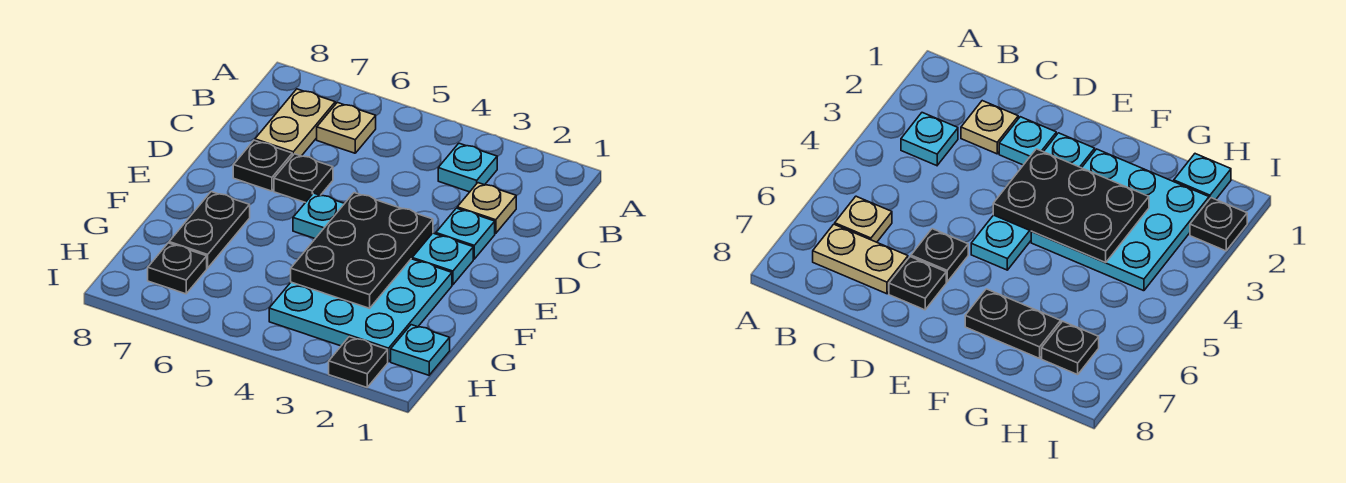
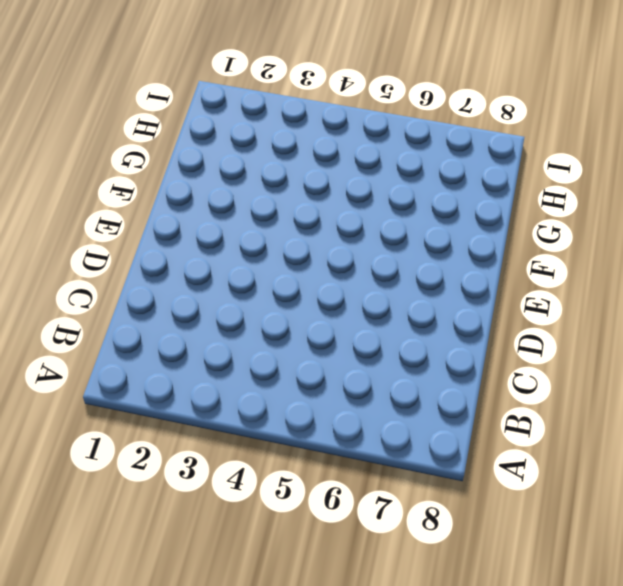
none -> cyan plate B3 level 1
none -> tan plate B6 level 1
none -> tan plate B7:C7 level 1

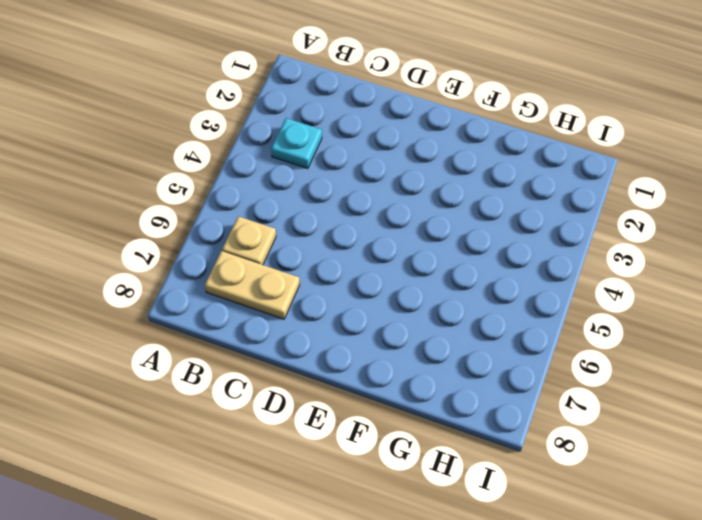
none -> tan plate C2 level 1
none -> cyan plate D2 level 1
none -> black plate D6 level 1

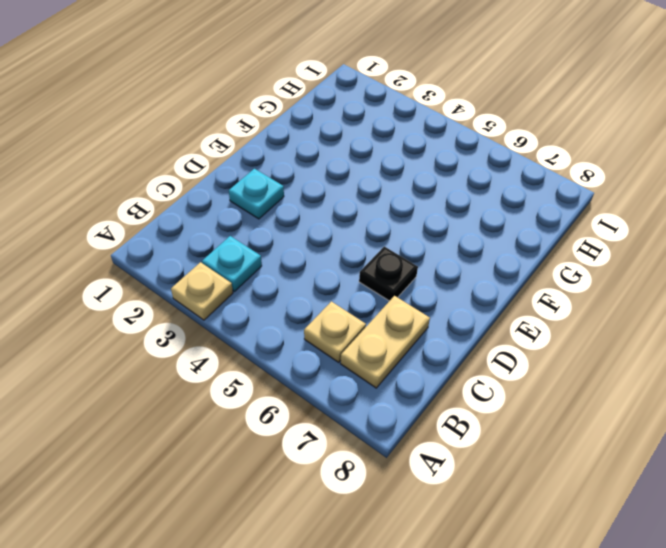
tan plate A3 level 1 -> tan plate C2 level 1
none -> black plate D7 level 1
none -> cyan plate E2:E5 level 1
none -> cyan plate F2:H4 level 1

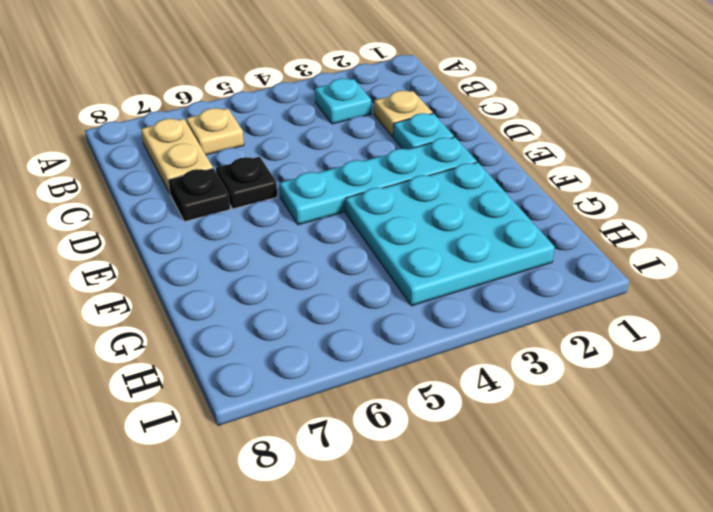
none -> black plate F7:G7 level 1
none -> cyan plate H1 level 1
none -> black plate H7 level 1

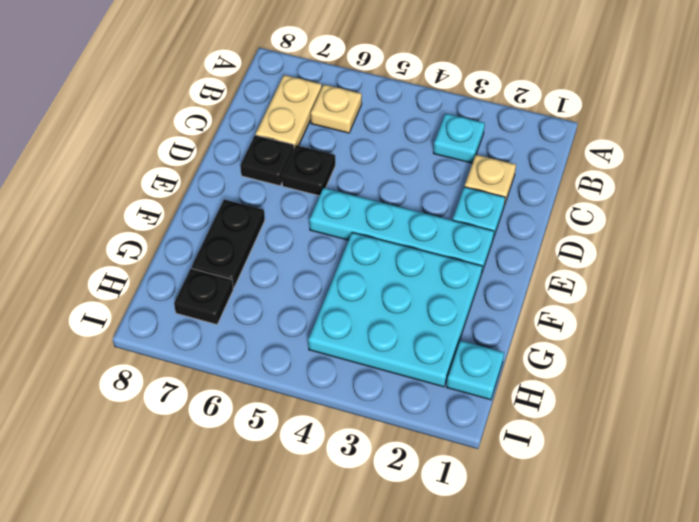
none -> black plate I2 level 1
none -> black plate E3:G4 level 2

